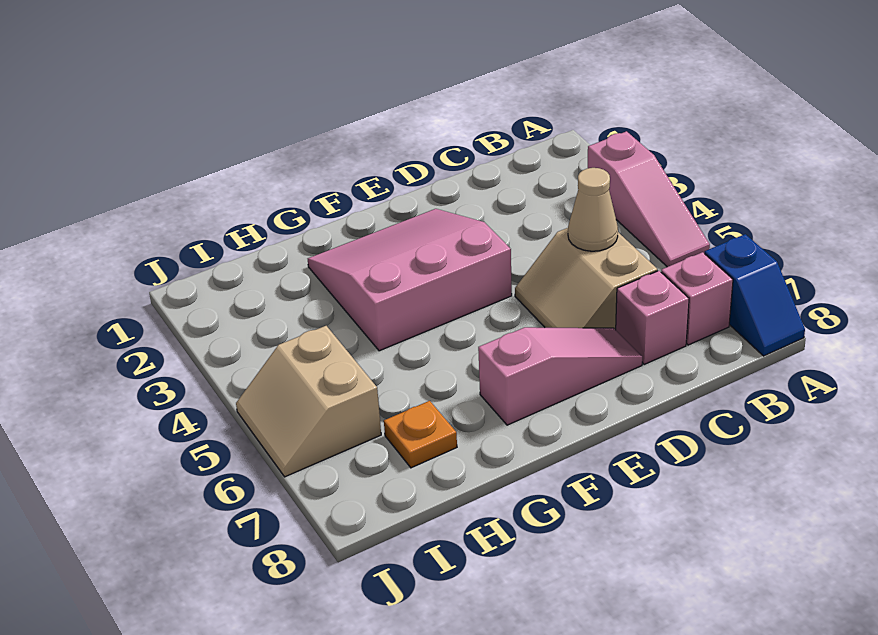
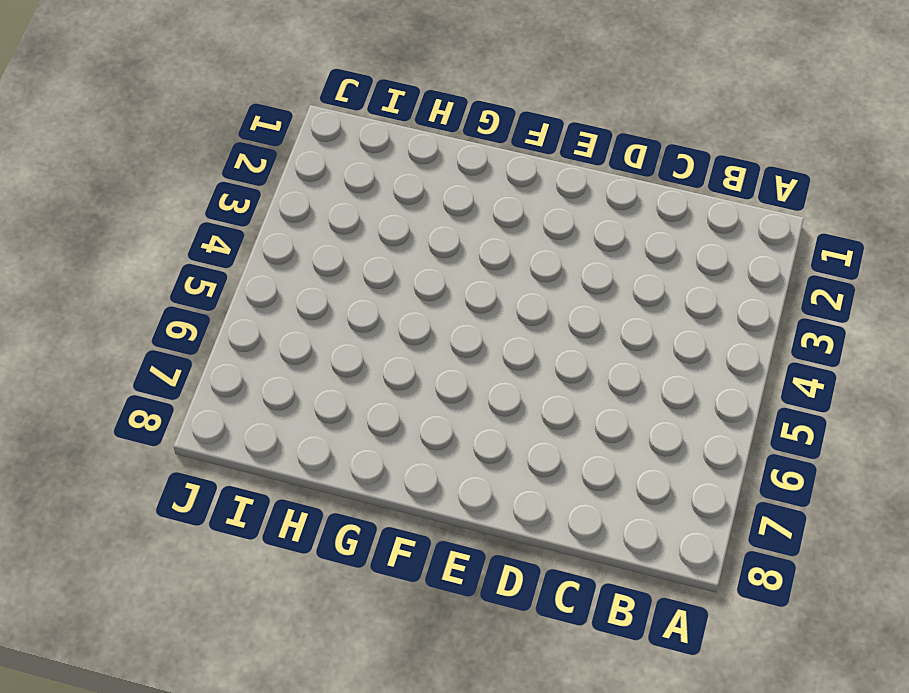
none -> pink slope A3:A5 level 1 top 3
none -> blue slope A7:A8 level 1 top 7

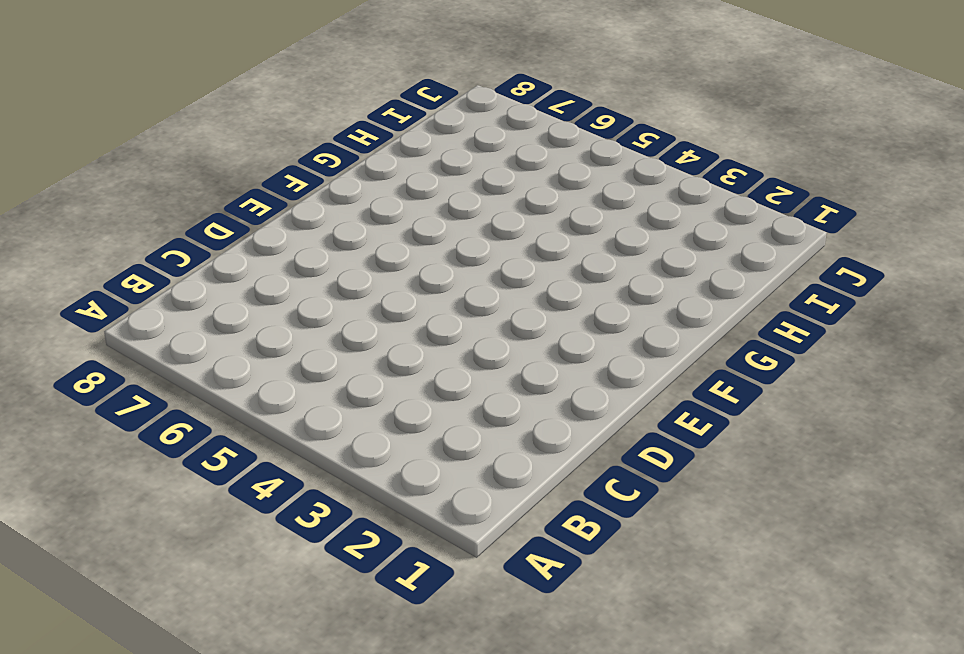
none -> pink slope A3:A5 level 1 top 3
none -> blue slope A7:A8 level 1 top 7

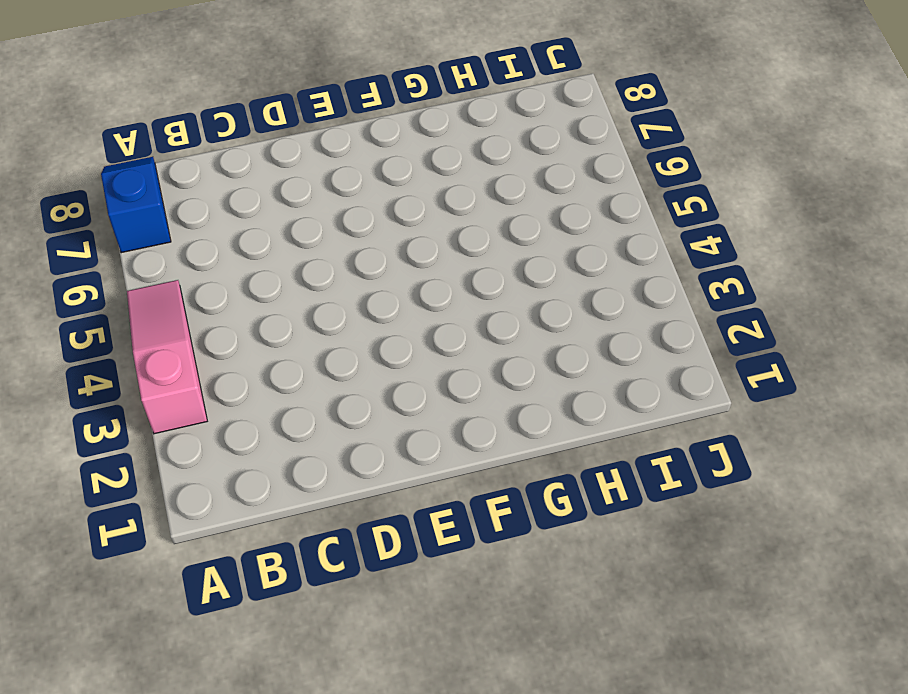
none -> pink brick B7 level 1
none -> tan slope C5:D6 level 1 top C

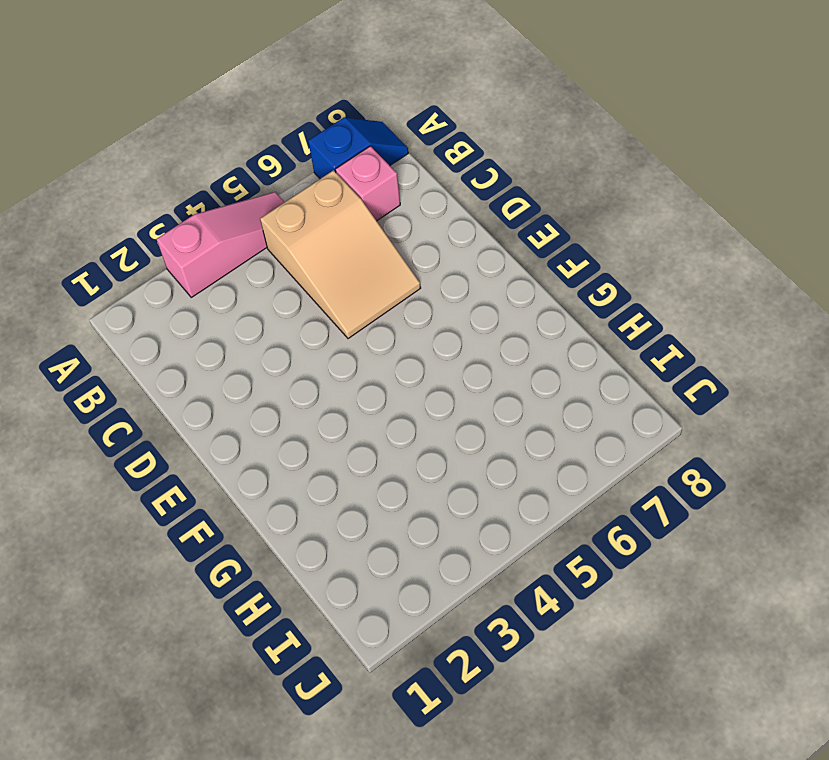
tan slope B5:D6 level 1 top B -> tan slope C5:D6 level 1 top C
none -> pink brick C7 level 1
none -> pink slope D7:F7 level 1 top F

